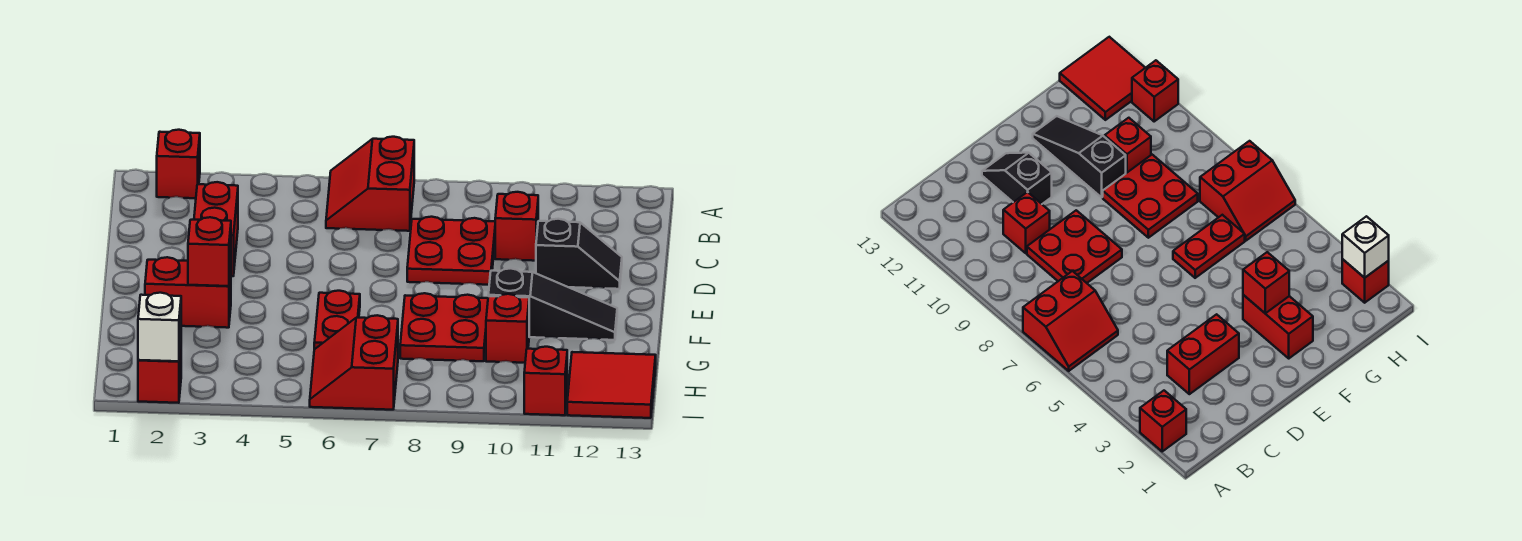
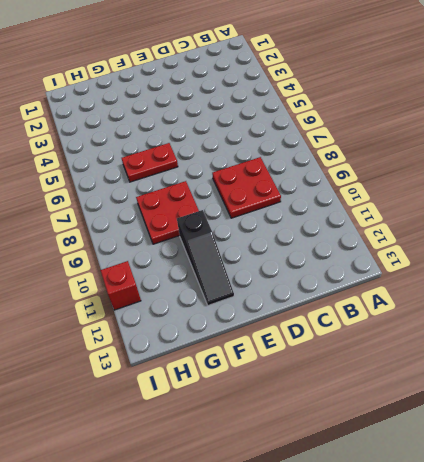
none -> red brick A2 level 1
none -> red slope A6:B7 level 1 top 7
none -> red brick C3:D3 level 1

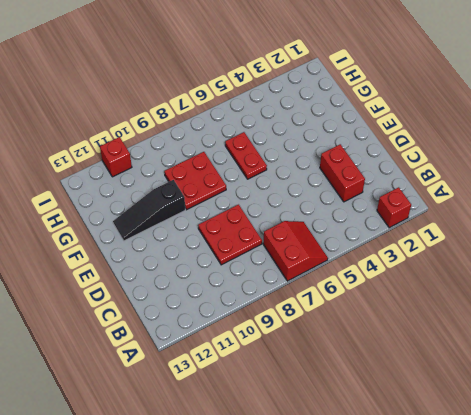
none -> red brick C10 level 1
none -> black slope D11:D12 level 1 top 11
none -> red brick F2:F3 level 1

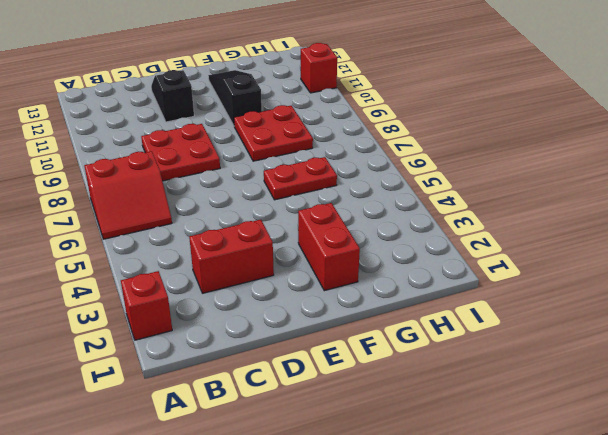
none -> red brick C10 level 1
none -> red brick G10 level 1
none -> red slope H6:I7 level 1 top 7

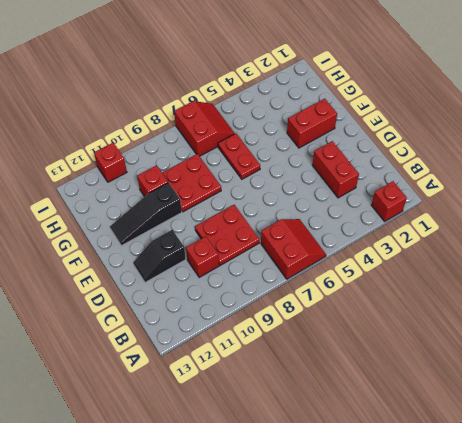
none -> red tile H12:I13 level 1
none -> red brick I2 level 1
none -> red brick F3 level 2

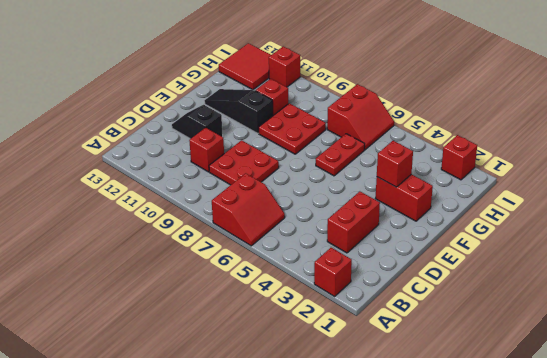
none -> white brick I2 level 2

